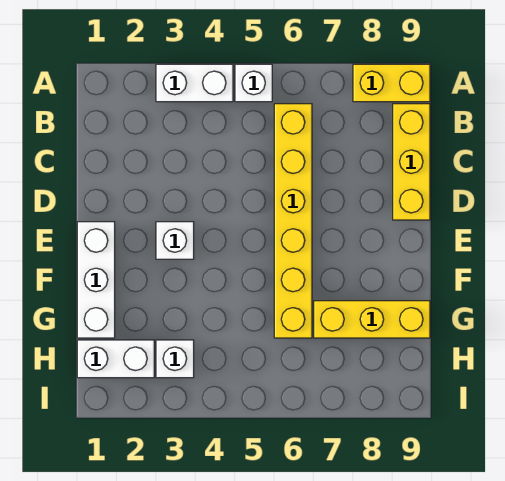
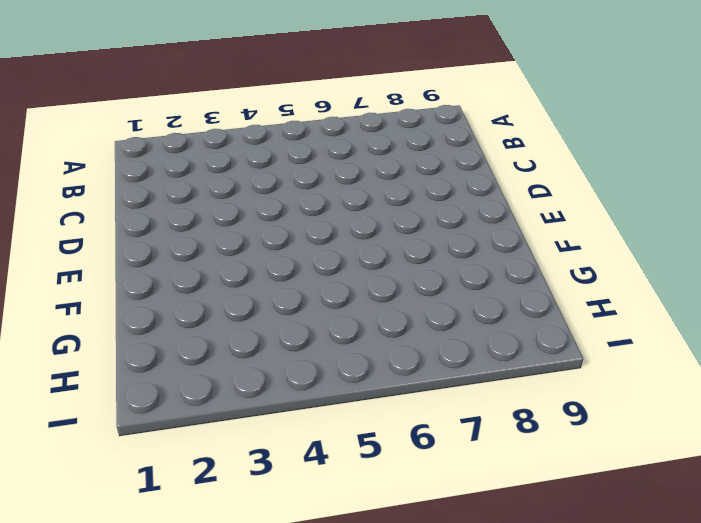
none -> white brick A3:A4 level 1
none -> white brick A5 level 1

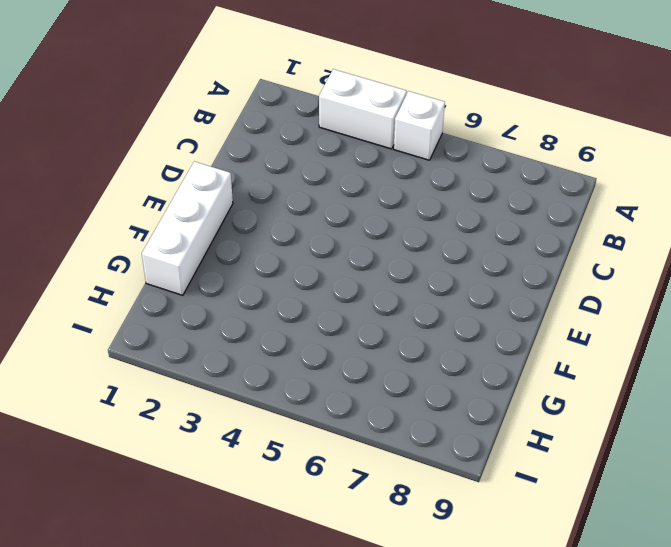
none -> yellow brick A8:A9 level 1
none -> yellow brick B6:G6 level 1

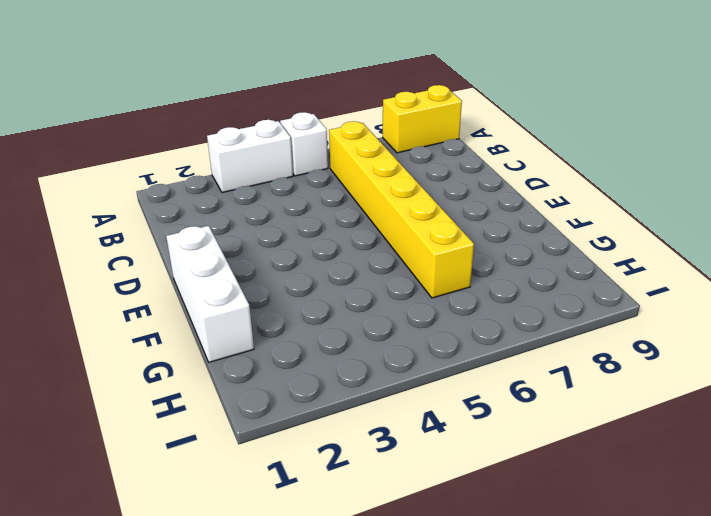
none -> yellow brick B9:D9 level 1
none -> white brick E3 level 1

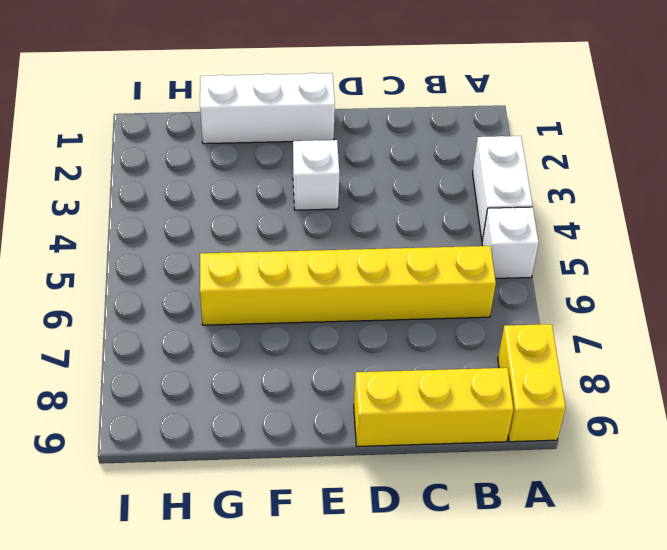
none -> yellow brick G7:G9 level 1
none -> white brick H1:H2 level 1

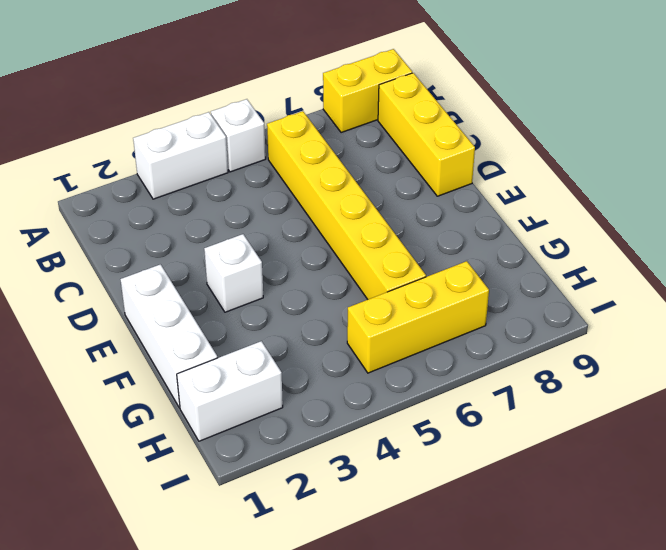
yellow brick H5:H7 level 1 -> yellow brick G7:G9 level 1
none -> white brick H3 level 1

